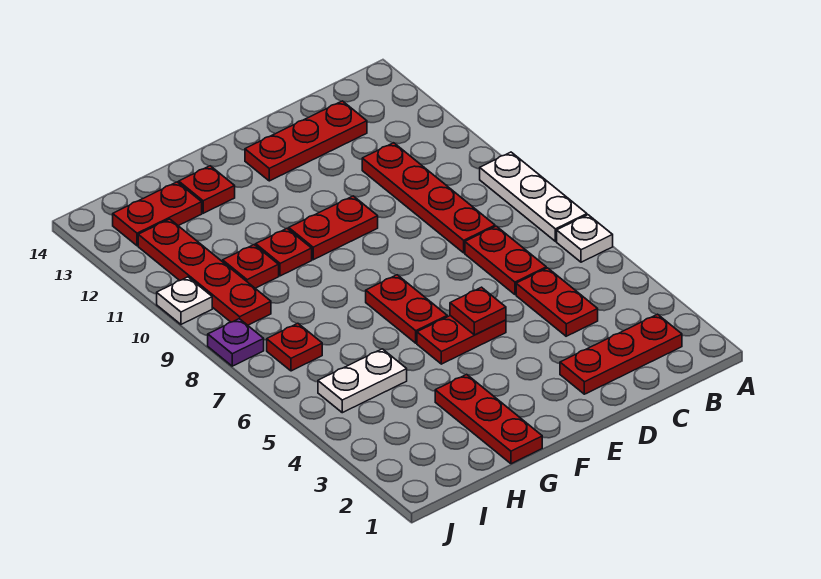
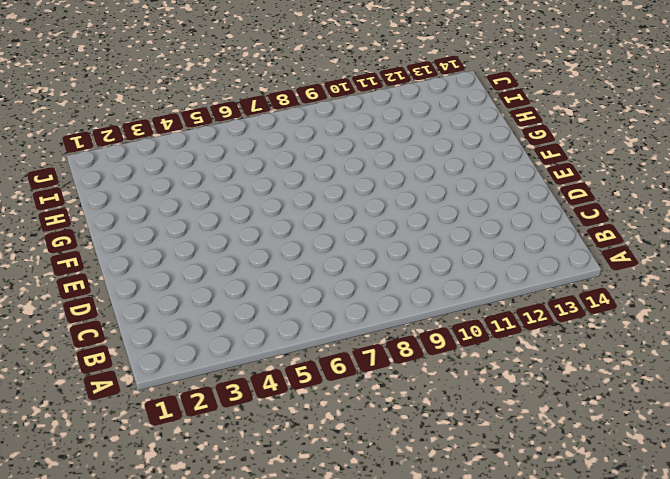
none -> white plate A6 level 1
none -> white plate A7:A9 level 1
none -> red plate B2:D2 level 1

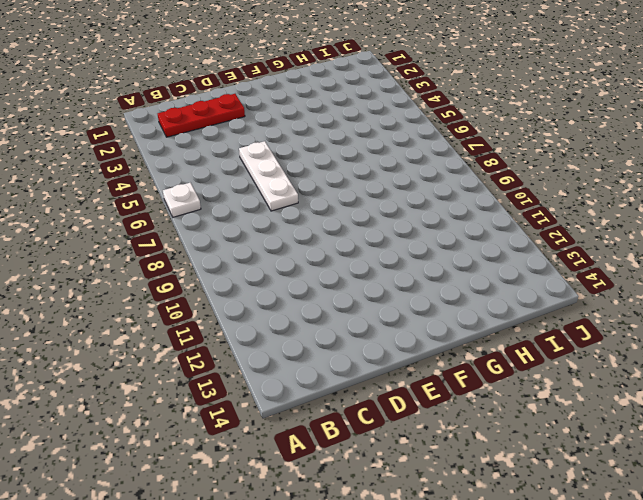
white plate D5:D7 level 1 -> white plate A7:A9 level 1
none -> red plate C4:C5 level 1
none -> red plate C6:C7 level 1
none -> red plate C8:C11 level 1

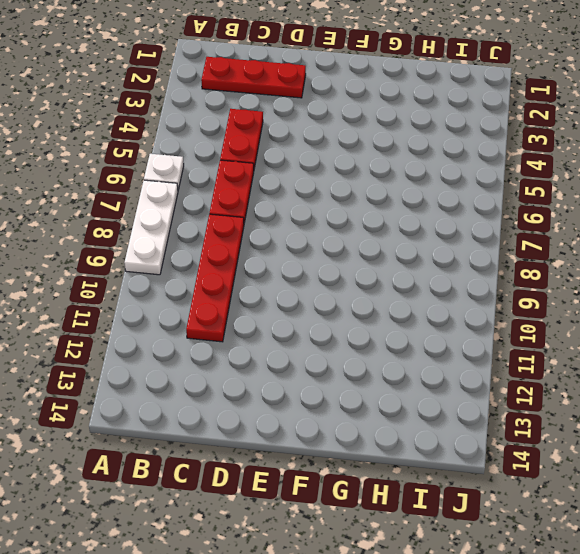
none -> red plate C13:E13 level 1
none -> red plate E5:F5 level 1
none -> red plate E10:F10 level 1

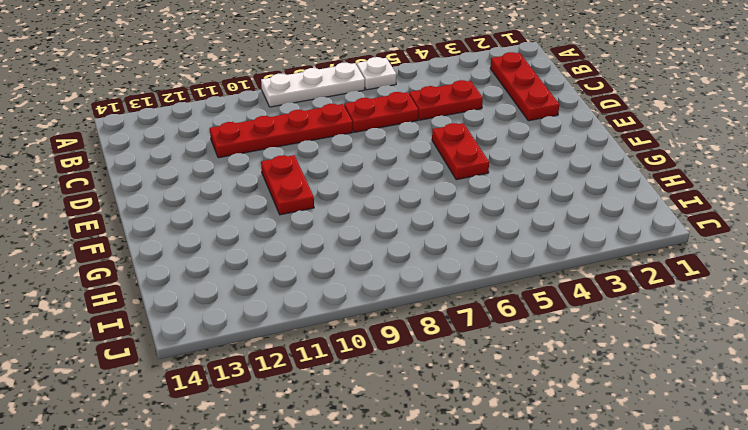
none -> red plate C13:E13 level 1
none -> red plate F6:F7 level 1
none -> red plate G1:G3 level 1

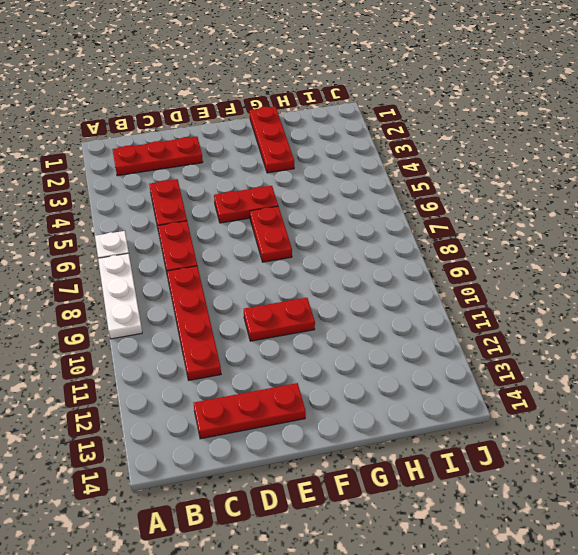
none -> red plate G10 level 1
none -> red plate G13 level 1
none -> white plate H5:I5 level 1

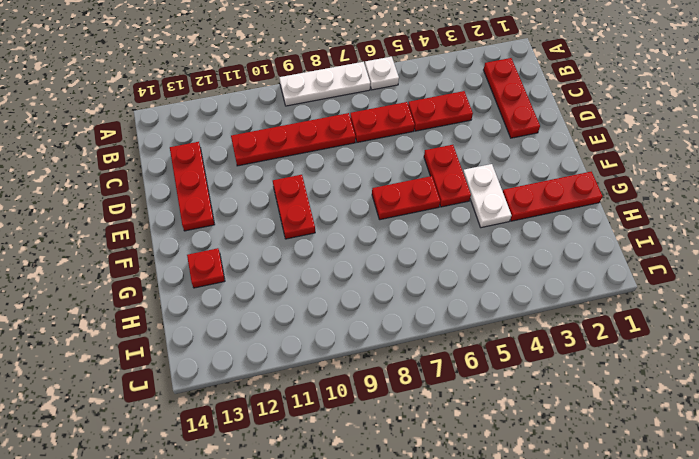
white plate F4:G4 level 1 -> white plate H5:I5 level 1
none -> red plate G10 level 1
none -> red plate H10 level 1
none -> red plate H13:I13 level 1

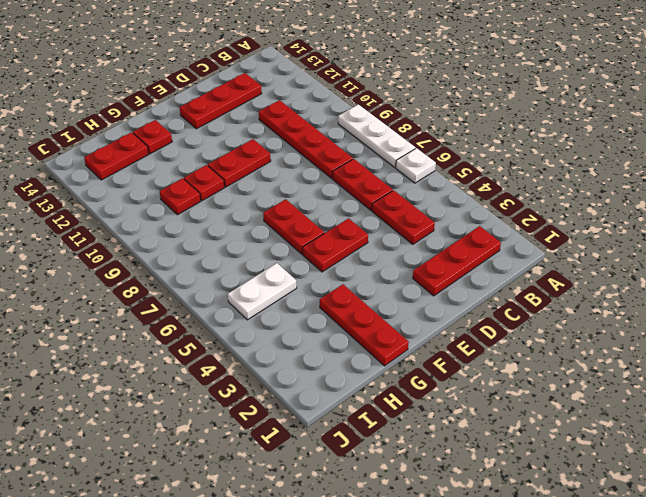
none -> red plate I7 level 1
none -> red plate I9:I12 level 1
none -> purple plate J8 level 1

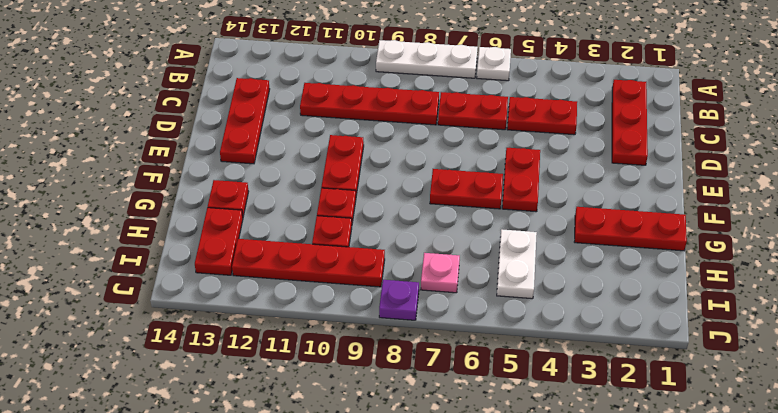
pink plate I7 level 1 -> red plate I7 level 1
none -> white plate J10 level 1
none -> red plate E5 level 2

